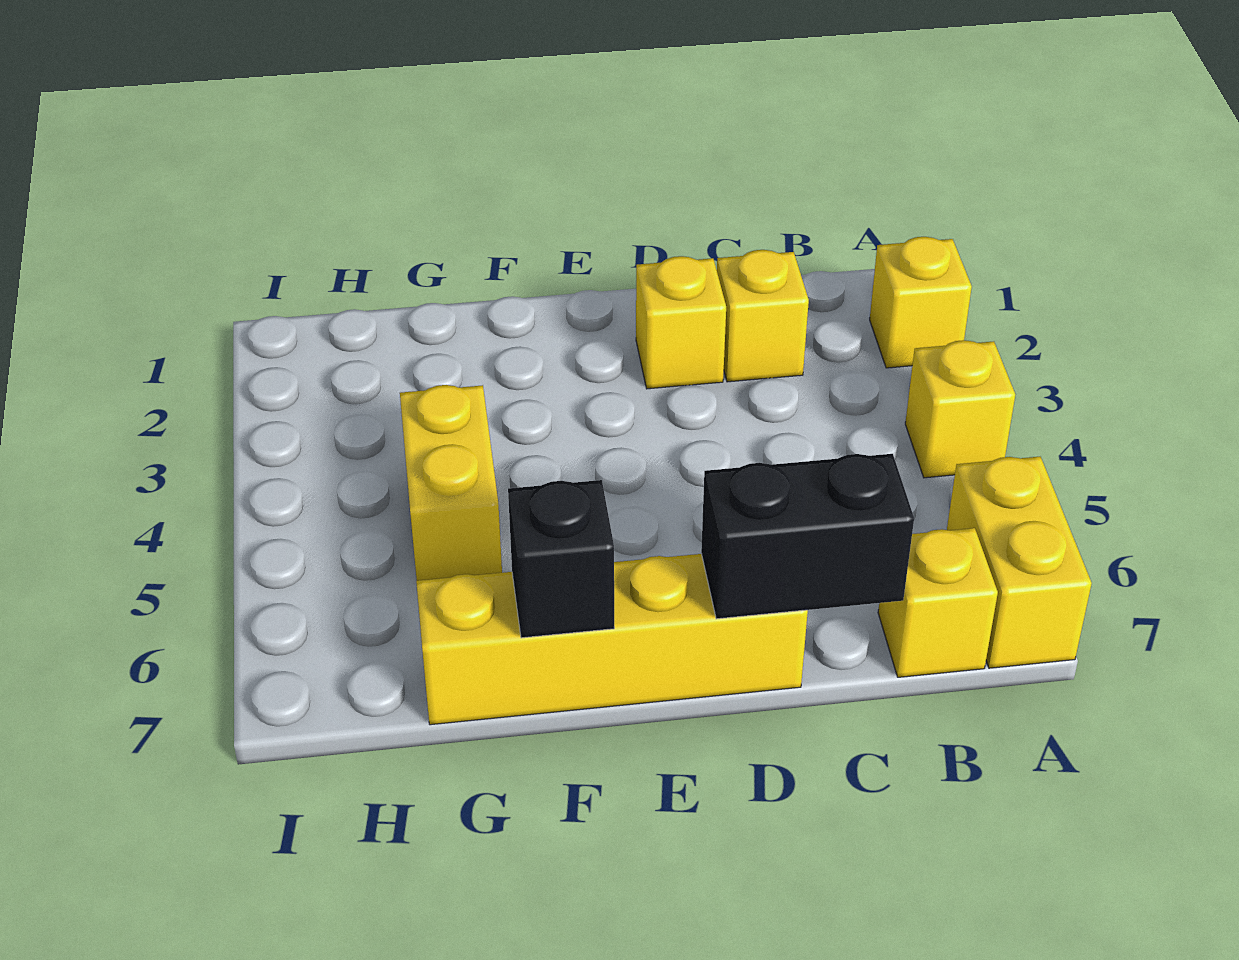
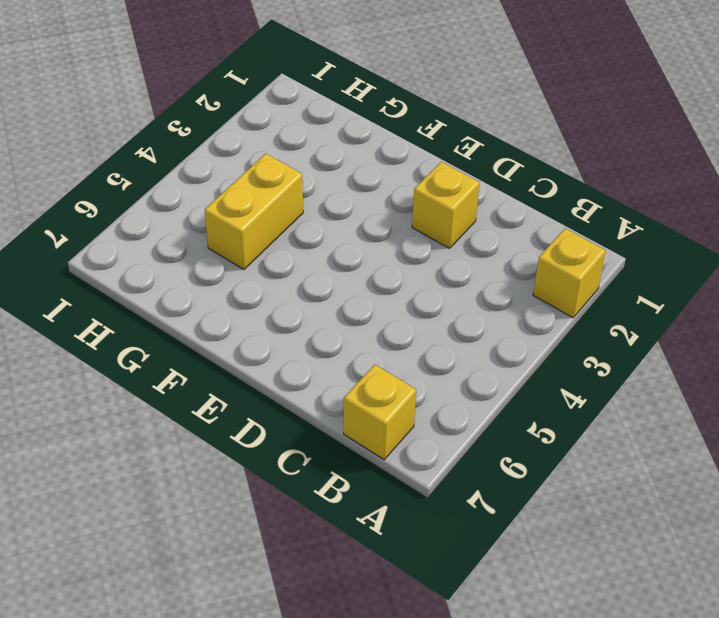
none -> yellow brick A4 level 1
none -> yellow brick A6:A7 level 1

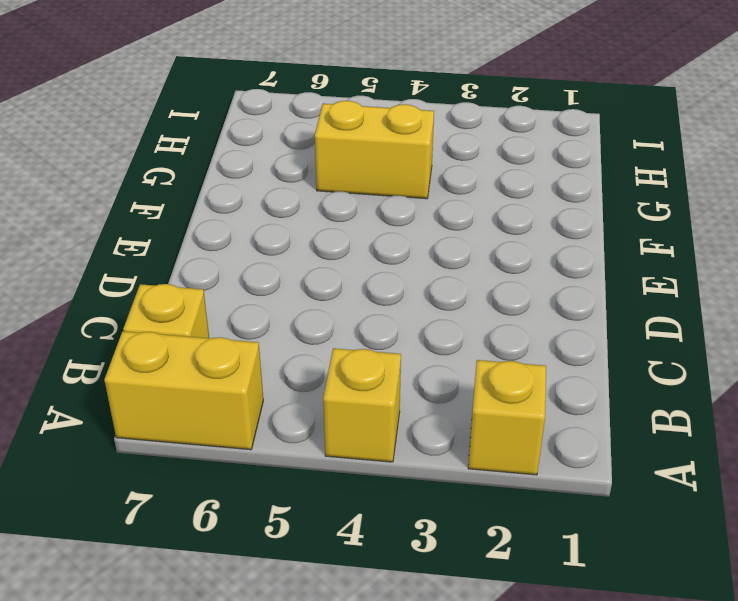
none -> yellow brick C2 level 1
none -> yellow brick D2 level 1

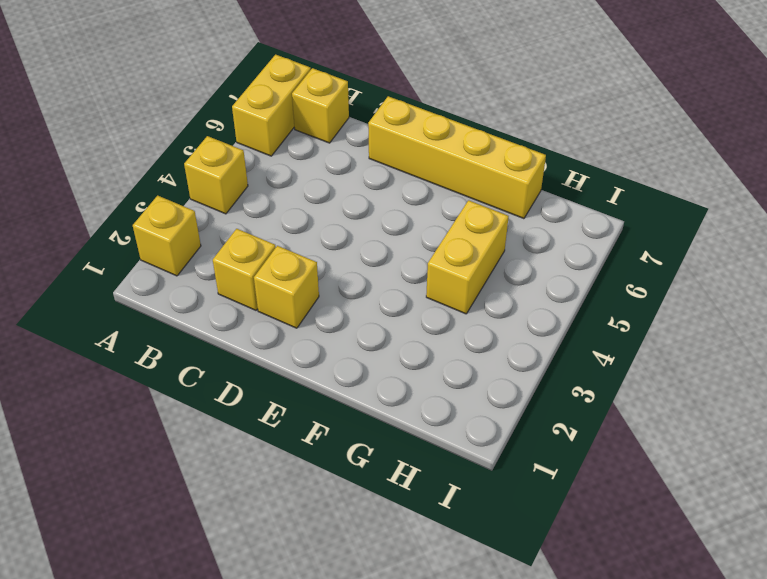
none -> black brick C7:D7 level 2
none -> black brick F7 level 2

